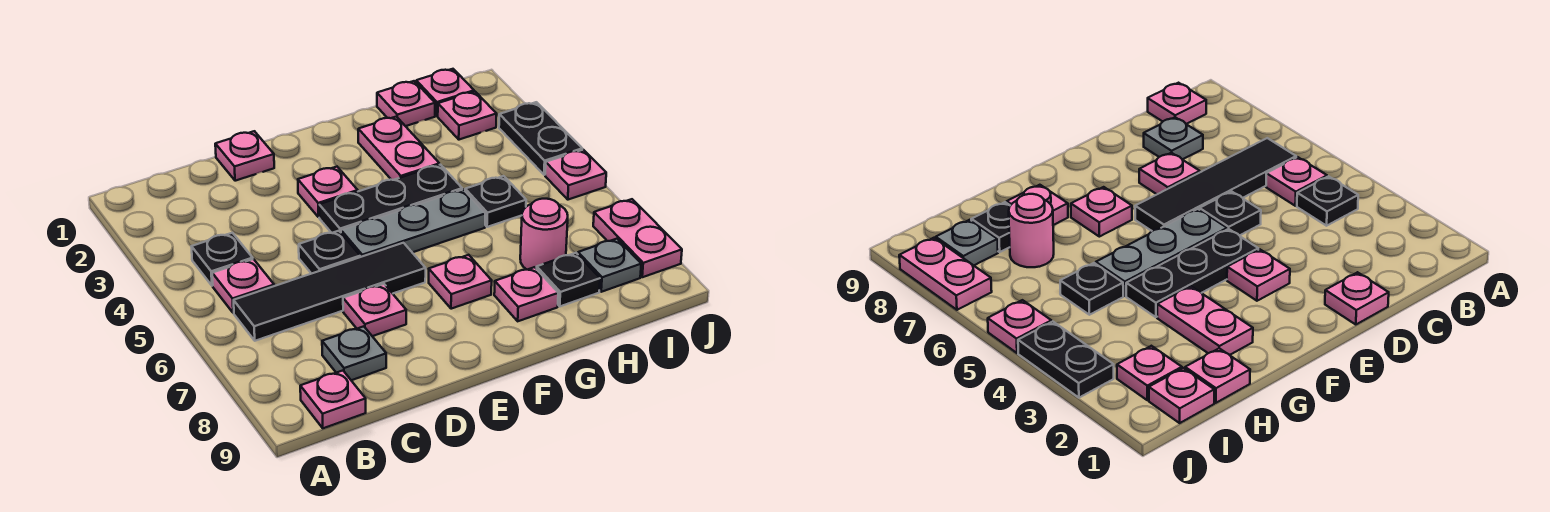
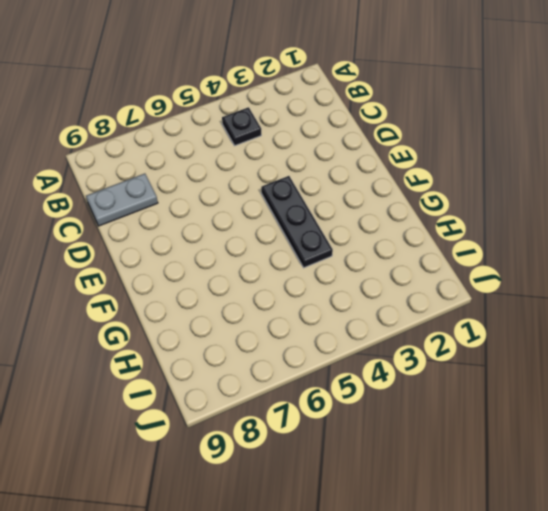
grey plate C8:C9 level 1 -> grey plate C8 level 1
none -> pink plate B5 level 1
none -> black tile B6:E6 level 1
none -> pink plate B9 level 1

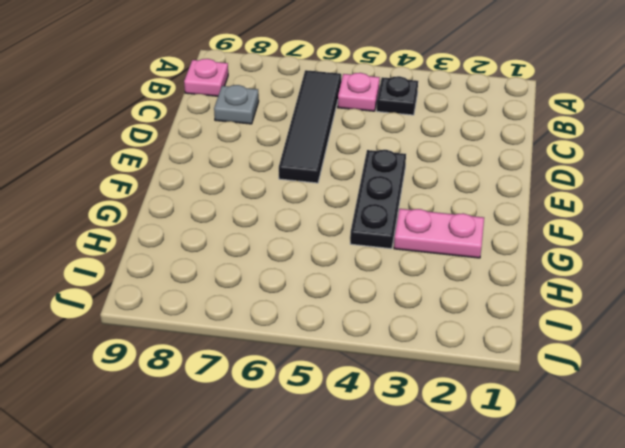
none -> pink plate D1 level 1
none -> black plate D5 level 1
none -> pink plate D7 level 1

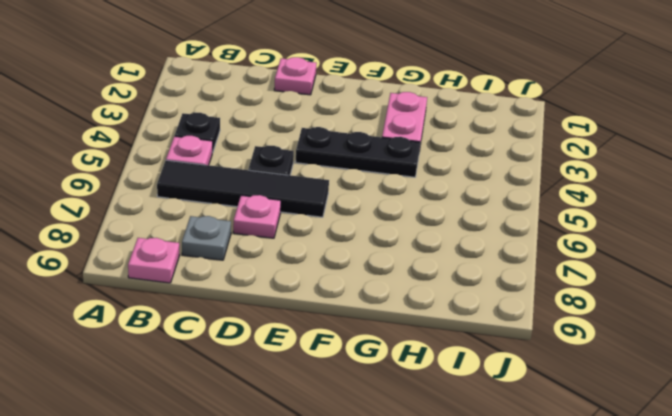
none -> pink plate E3 level 1
none -> grey plate E5:G5 level 1
none -> pink plate F7 level 1

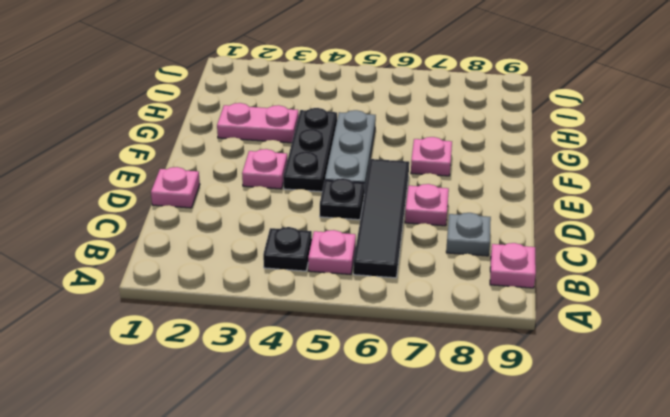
none -> pink plate G8 level 1
none -> pink plate H1 level 1
none -> black plate H5 level 1

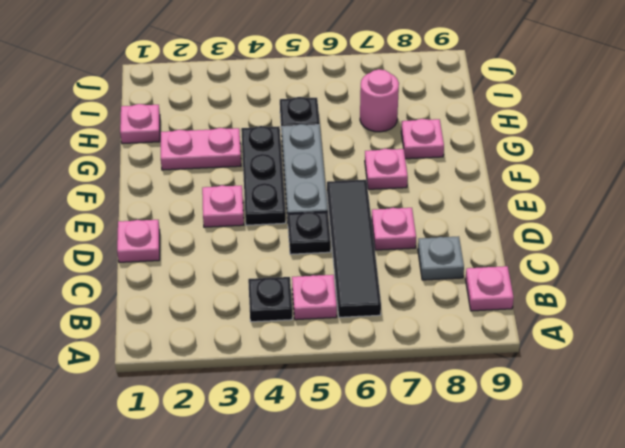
none -> black plate H8 level 1
none -> pink plate I1 level 1
none -> pink plate I2 level 1

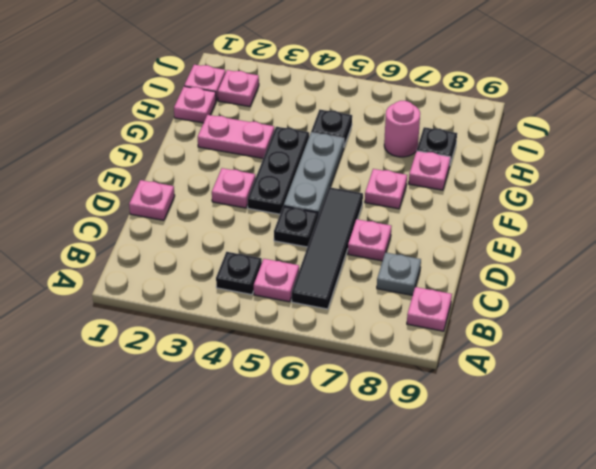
none -> grey plate I8 level 1
none -> black plate J3:J4 level 1
none -> pink plate J5 level 1

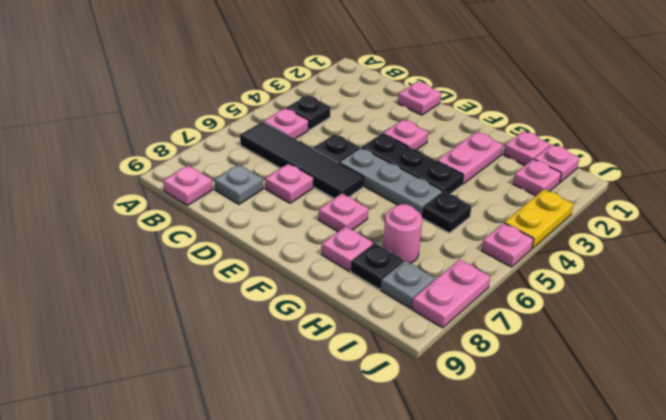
yellow plate J3:J4 level 1 -> black plate J3:J4 level 1

